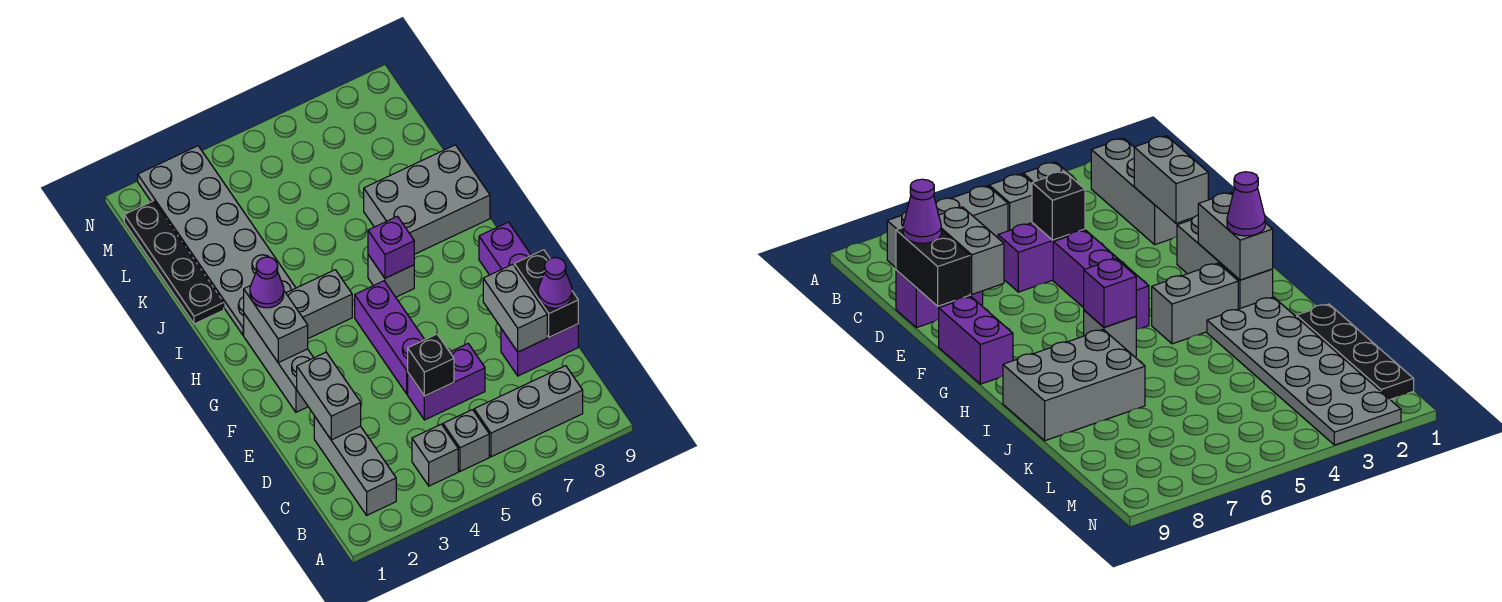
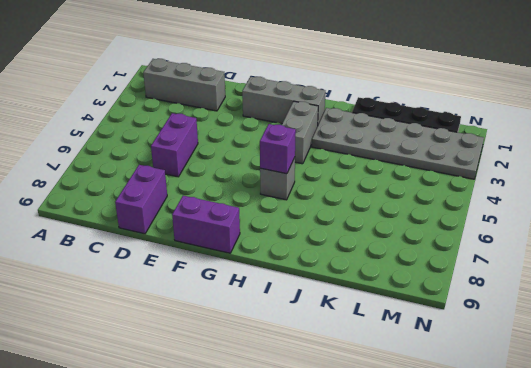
none -> grey brick B4 level 1
none -> grey brick B5 level 1
none -> grey brick B6:B8 level 1

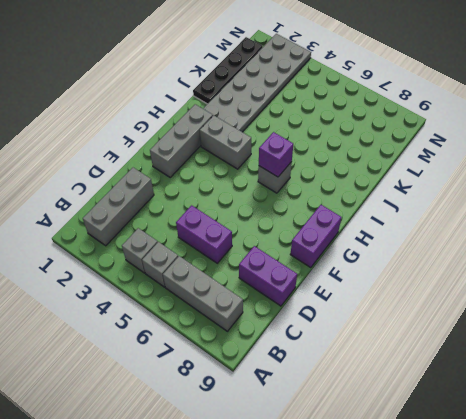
none -> purple brick E5:G5 level 1
none -> grey brick I7:J9 level 1
none -> grey brick D2:E2 level 2

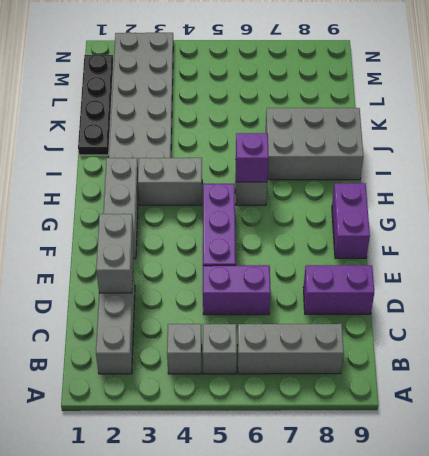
none -> black brick D5 level 2
none -> grey brick D8:E8 level 2
none -> black brick D9:E9 level 2

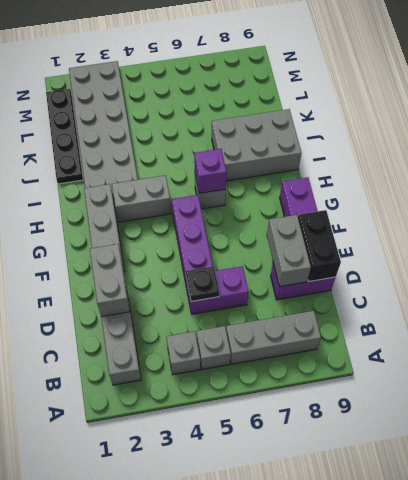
black plate D5 level 2 -> black brick D5 level 2
none -> grey brick G2:H2 level 2
none -> purple cone D9 level 3
none -> purple cone H2 level 3

